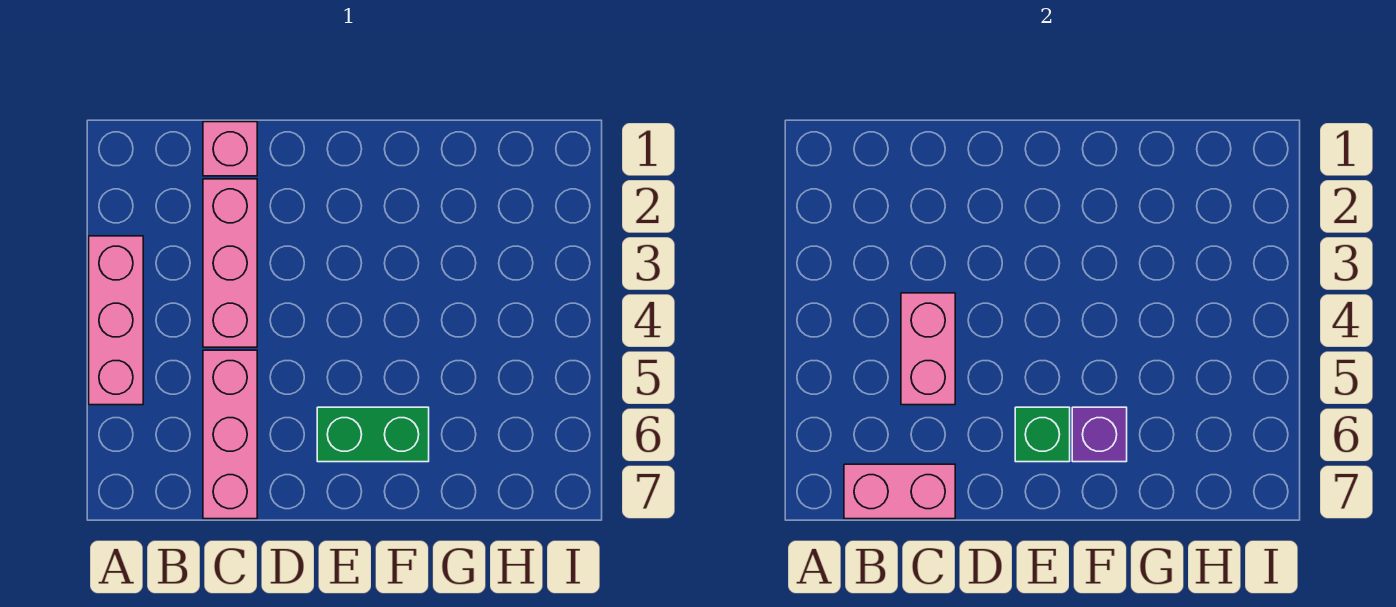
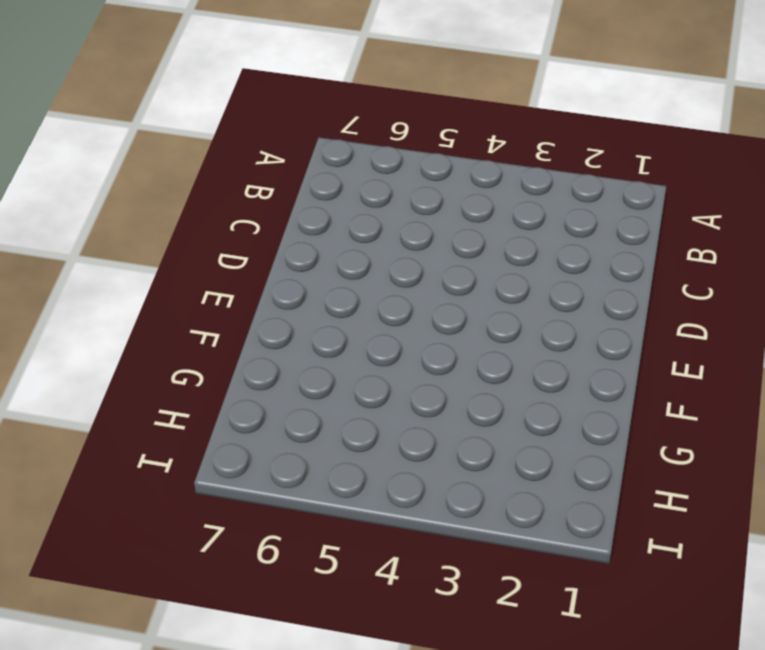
none -> pink brick A3:A5 level 1
none -> pink brick C1 level 1

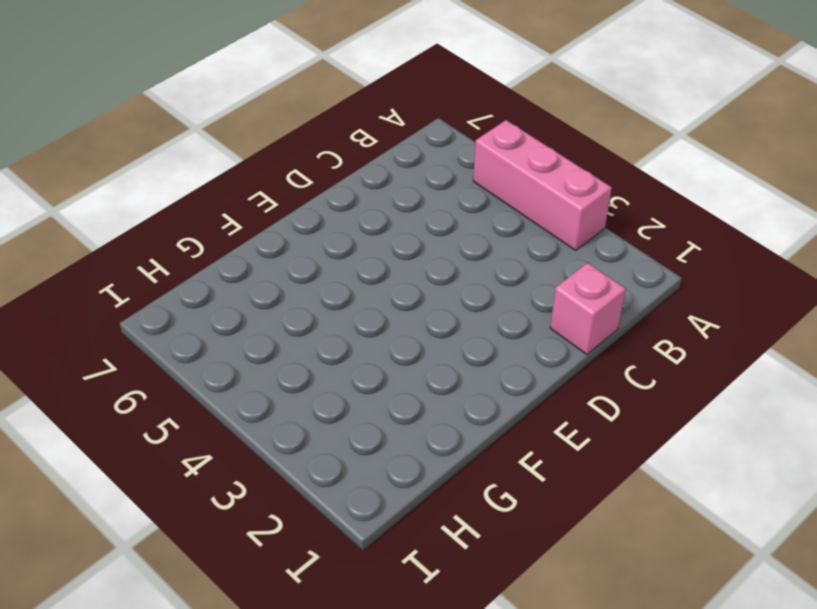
none -> pink brick C2:C4 level 1
none -> pink brick C5:C7 level 1

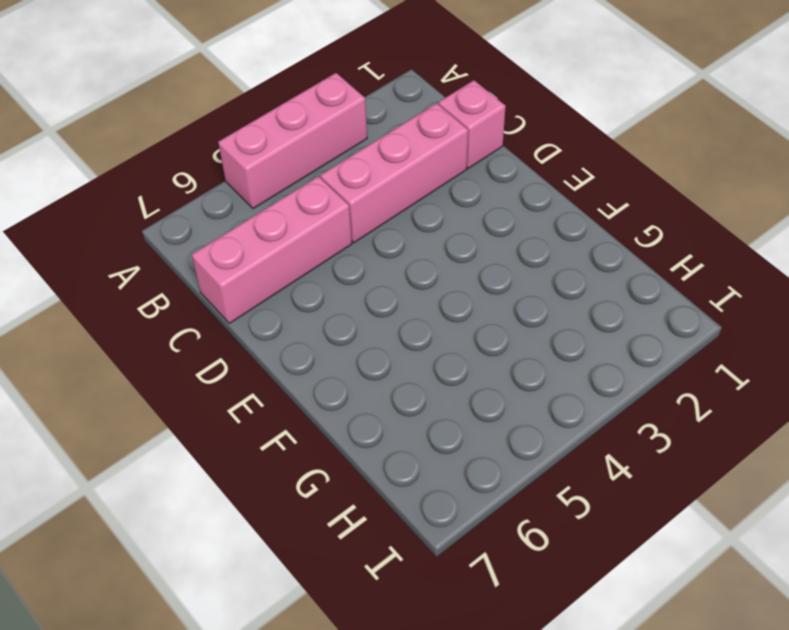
none -> green brick E6:F6 level 1
none -> pink brick B7:C7 level 2

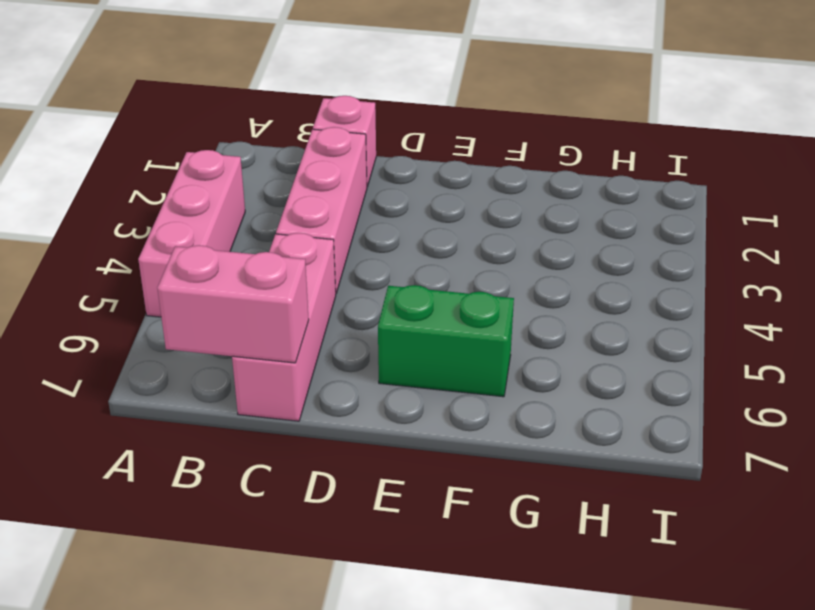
none -> pink brick C4:C5 level 2
none -> green brick E6 level 2

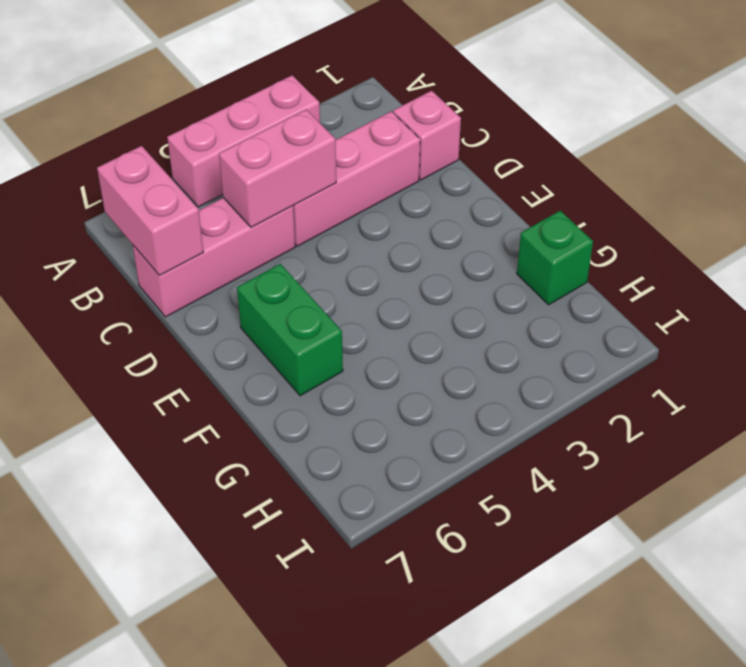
green brick G1 level 1 -> green brick E6 level 2
none -> purple brick F6 level 2

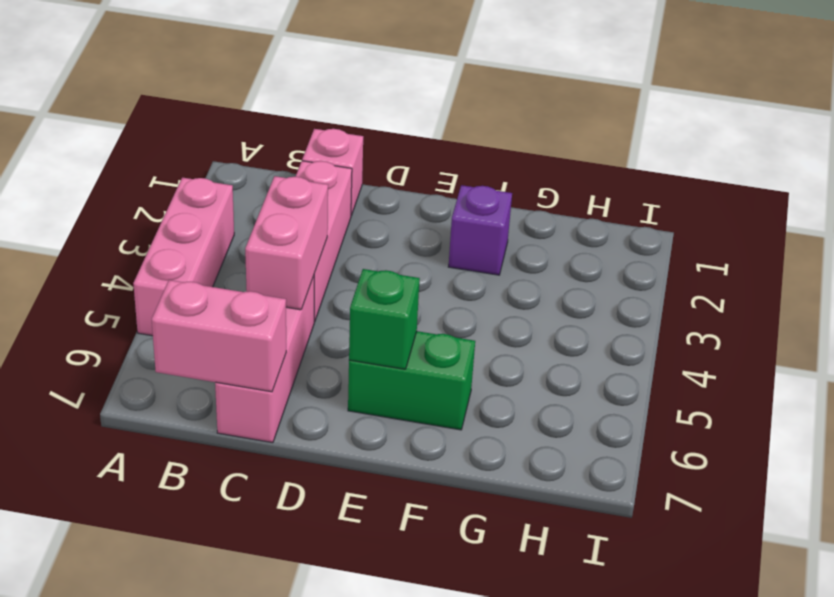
purple brick F2 level 1 -> purple brick F6 level 2

